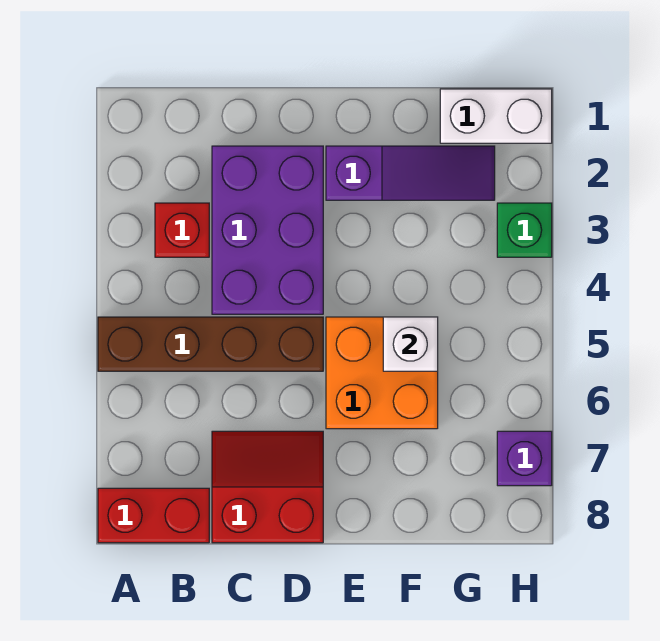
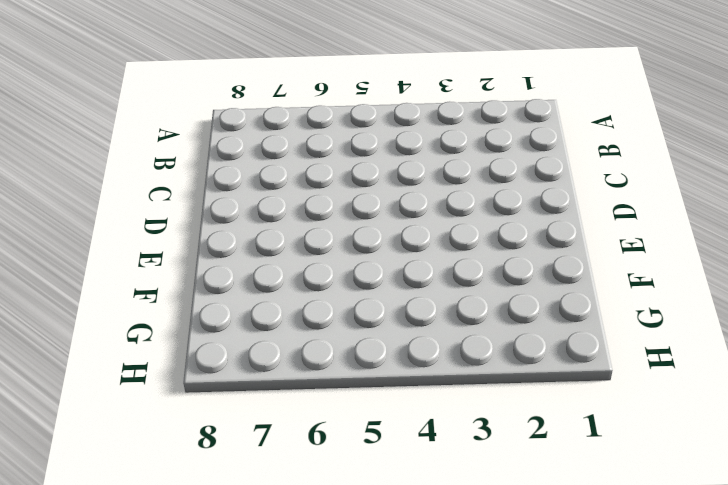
none -> brown brick A5:D5 level 1
none -> red brick A8:B8 level 1

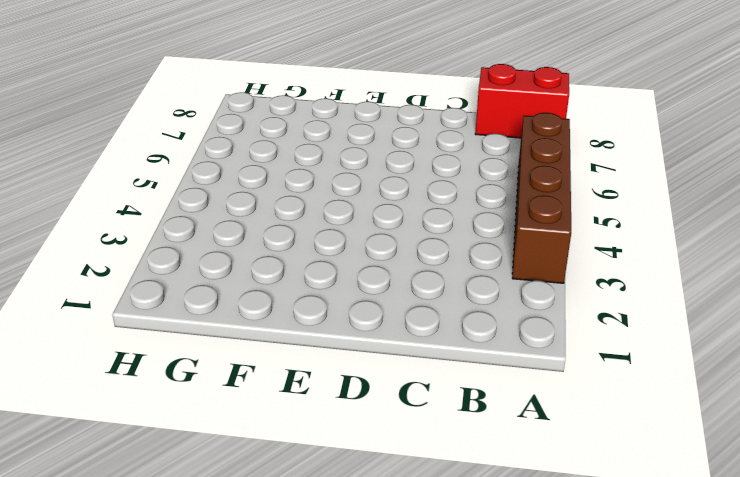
brown brick A3:A6 level 1 -> brown brick A5:D5 level 1
none -> red brick B3 level 1
none -> purple brick C2:D4 level 1

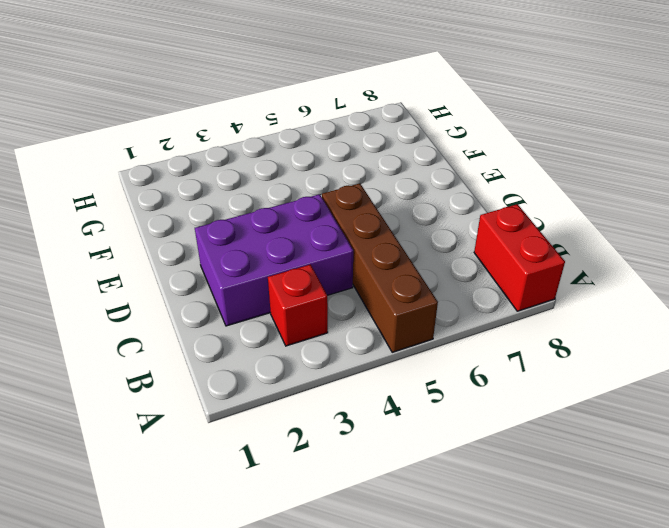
none -> red slope C7:D8 level 1 top 8
none -> purple slope E2:G2 level 1 top E

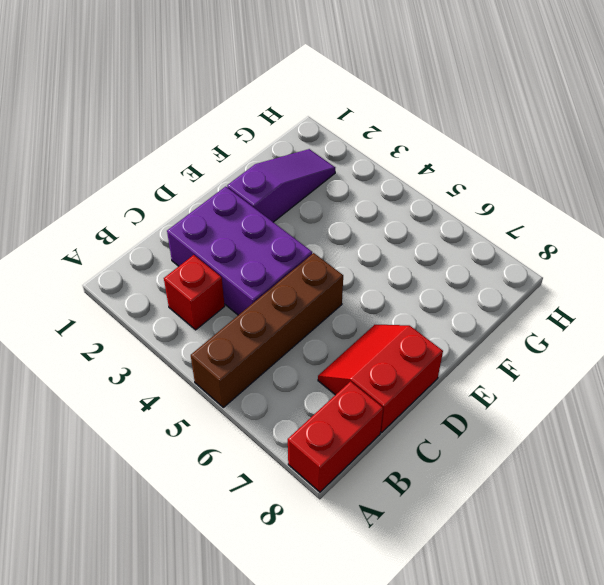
none -> orange brick E5:F6 level 1
none -> white brick G1:H1 level 1

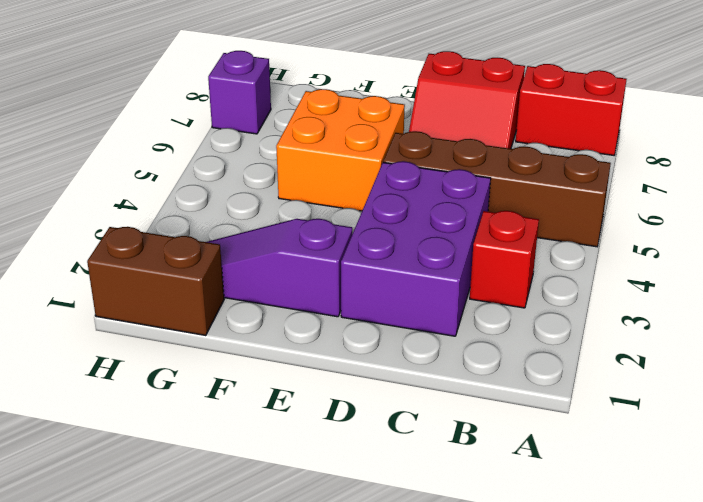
brown brick G1:H1 level 1 -> white brick G1:H1 level 1
none -> green brick H3 level 1
none -> white brick F5 level 2

